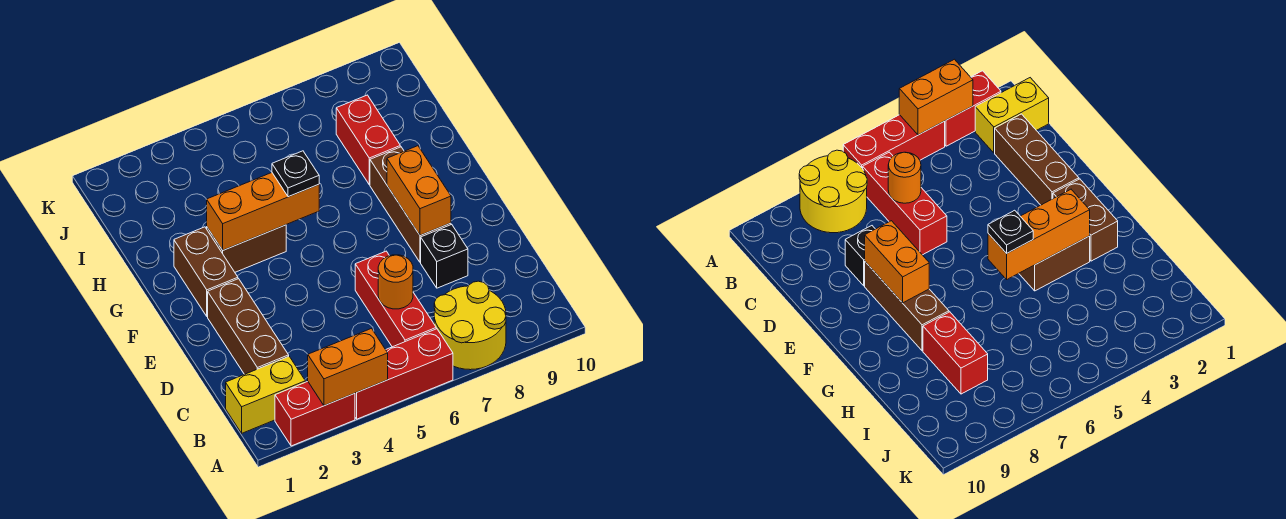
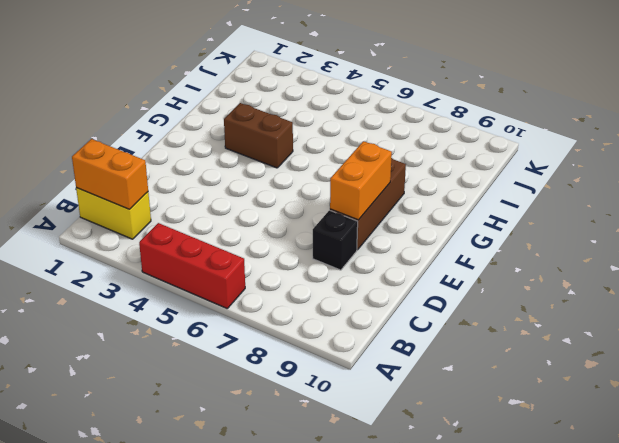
orange brick B1:B2 level 2 -> orange brick A3:A4 level 2
none -> red brick A2:A3 level 1
none -> yellow round brick A7:B8 level 1
none -> red brick B6:D6 level 1

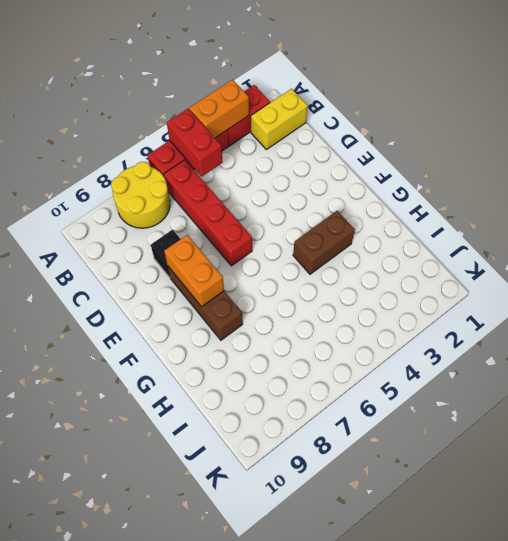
red brick A5:B5 level 2 -> red brick H8:I8 level 1
red brick B6:E6 level 1 -> red brick B6:D6 level 1
none -> brown brick C2:E2 level 1
none -> brown brick F2:G2 level 1
none -> orange round brick C6 level 2

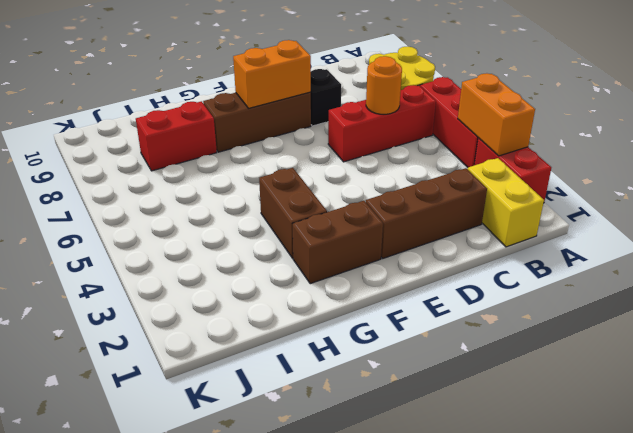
none -> orange brick G3:G5 level 2
none -> black plate G5 level 3

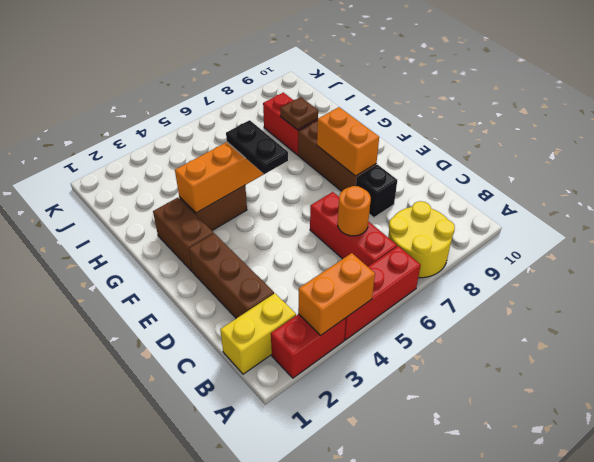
black plate F5:G5 level 3 -> black plate G5 level 3
brown plate H8 level 2 -> none

